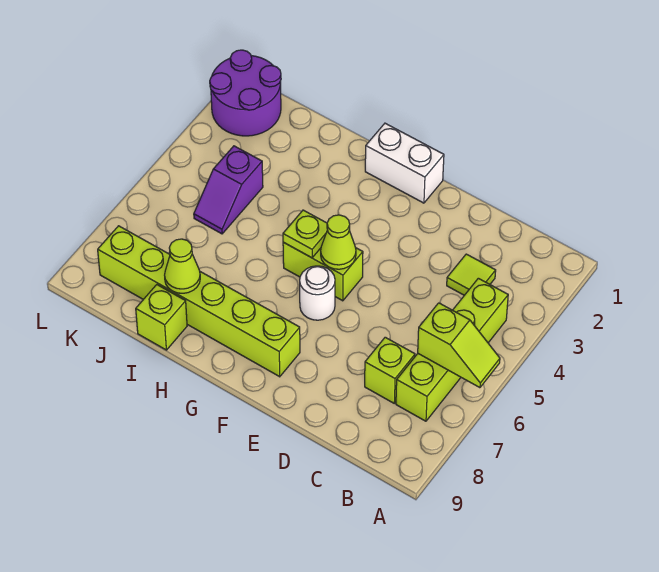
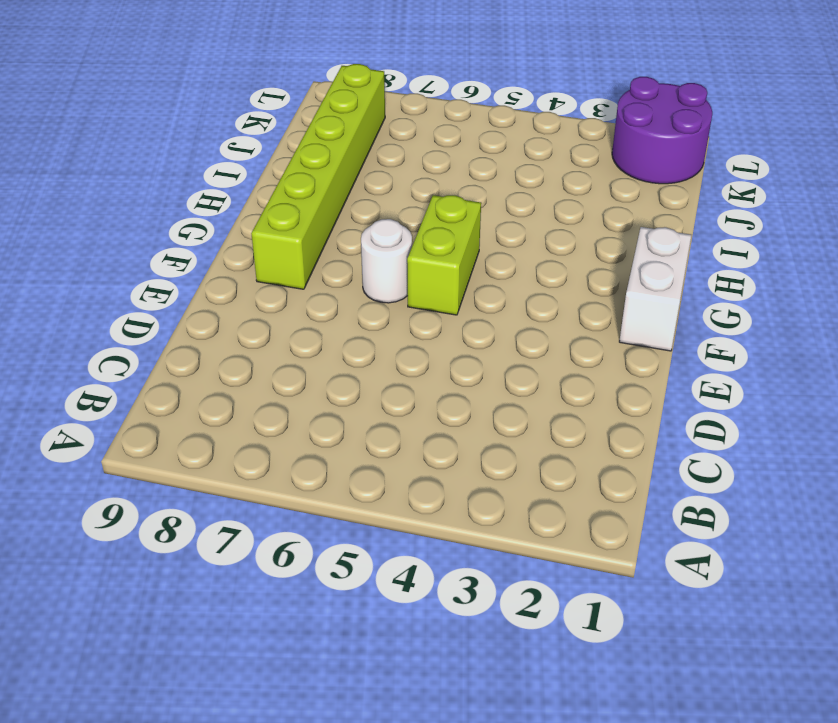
none -> lime brick B4:B7 level 1
none -> lime tile C3 level 1
none -> lime brick C7 level 1

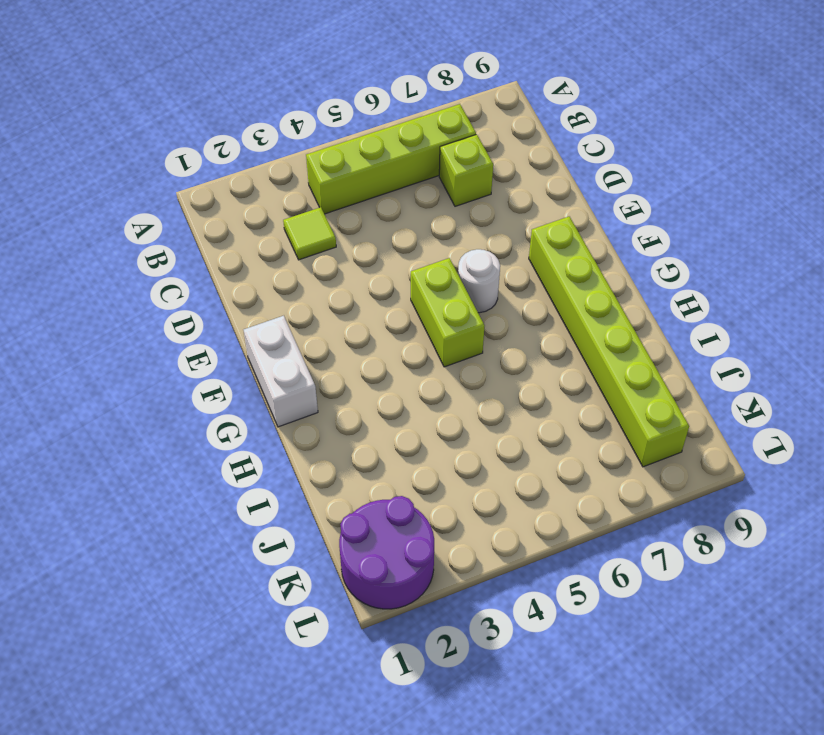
none -> lime brick I9 level 1
none -> purple slope J4:J5 level 1 top 4
none -> lime slope A6:B6 level 2 top B

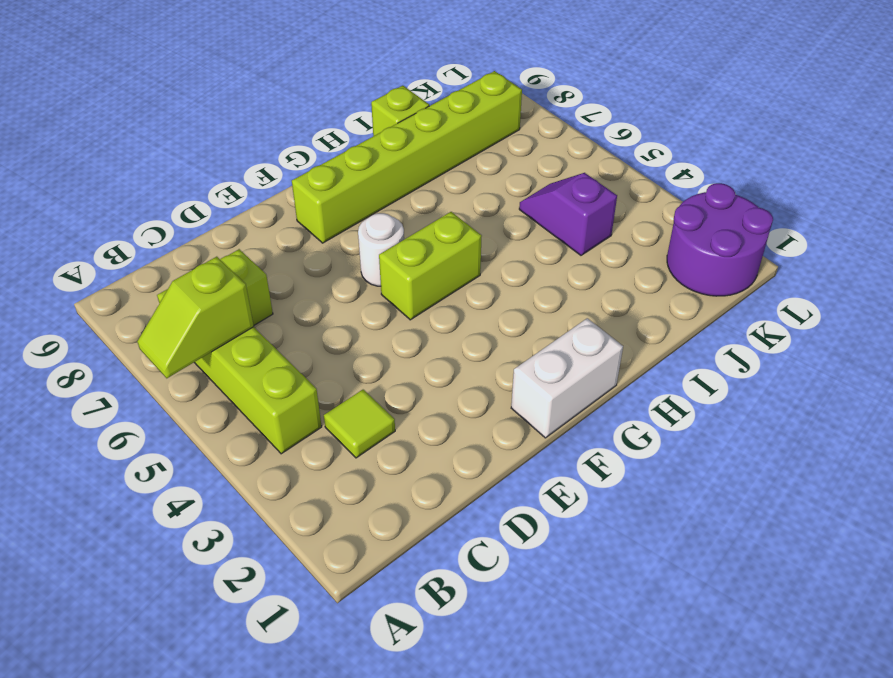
none -> lime cone F5 level 2
none -> lime plate G5 level 2
none -> lime cone I8 level 2

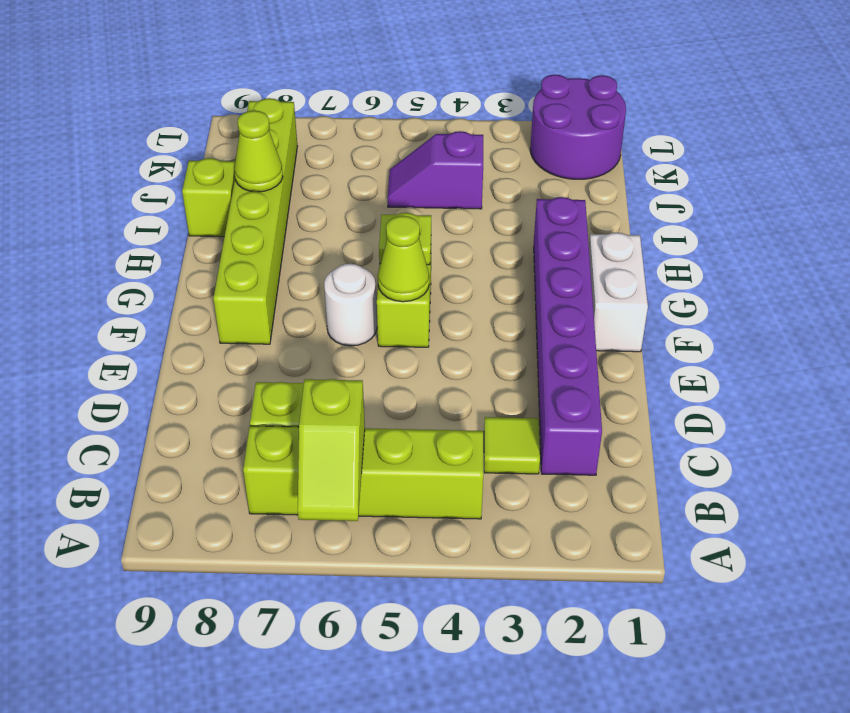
purple brick C2:H2 level 1 -> none

